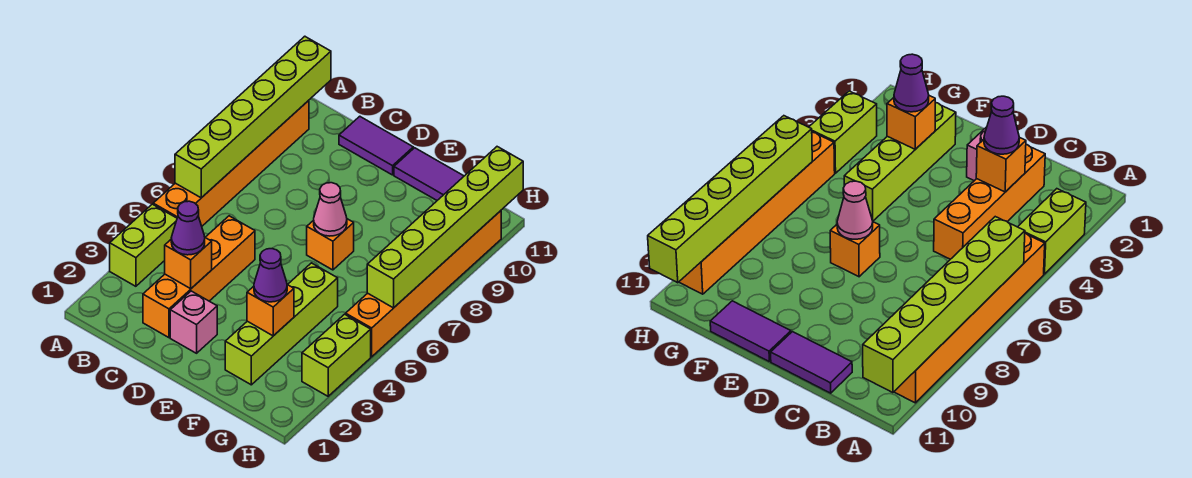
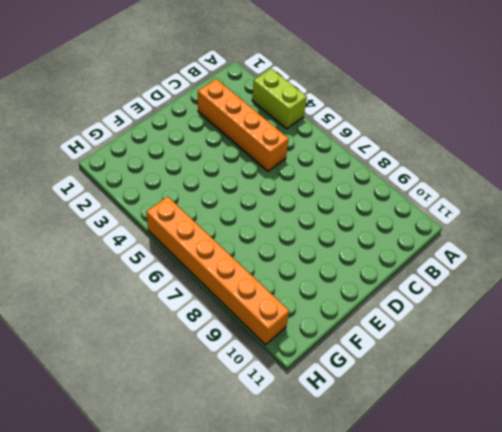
none -> orange brick A5:A10 level 1
none -> purple tile C11:D11 level 1
none -> pink brick D2 level 1

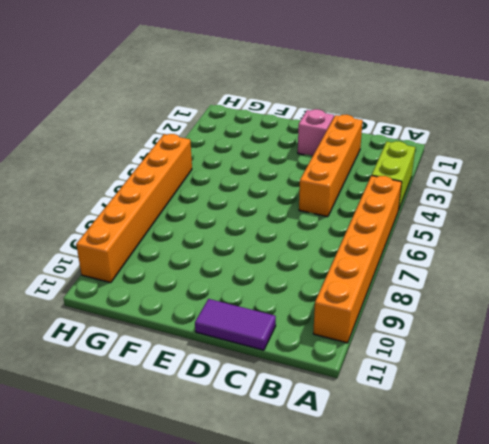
none -> orange brick E7 level 1
none -> purple tile E11:F11 level 1
none -> lime brick F2:F5 level 1

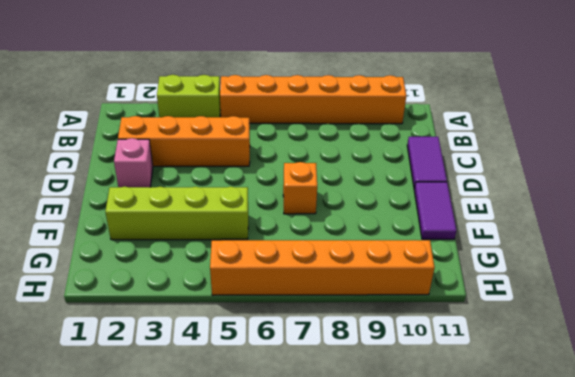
none -> lime brick H3:H4 level 1
none -> lime brick A6:A11 level 2
none -> orange brick C3 level 2

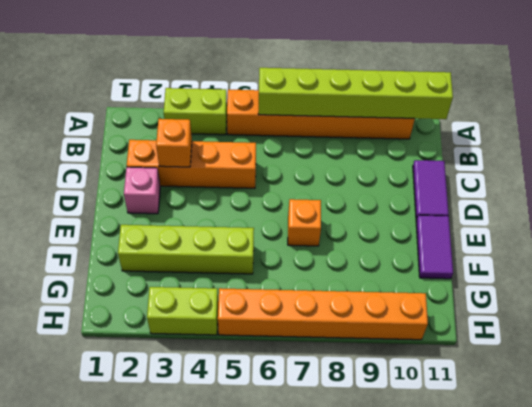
none -> pink cone E7 level 2
none -> orange brick F3 level 2
none -> lime brick H6:H11 level 2

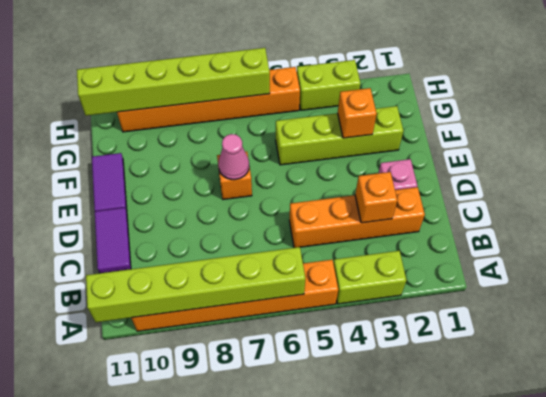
none -> purple cone C3 level 3
none -> purple cone F3 level 3

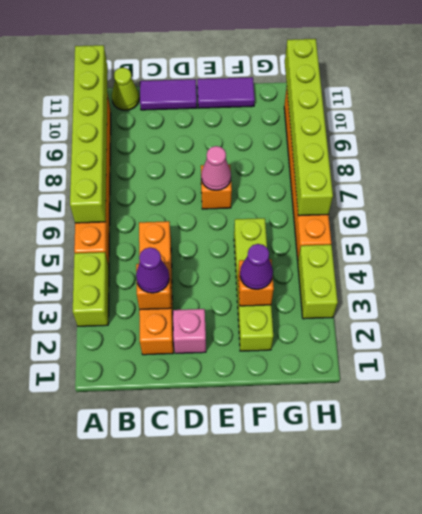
lime cone B11 level 1 -> none

